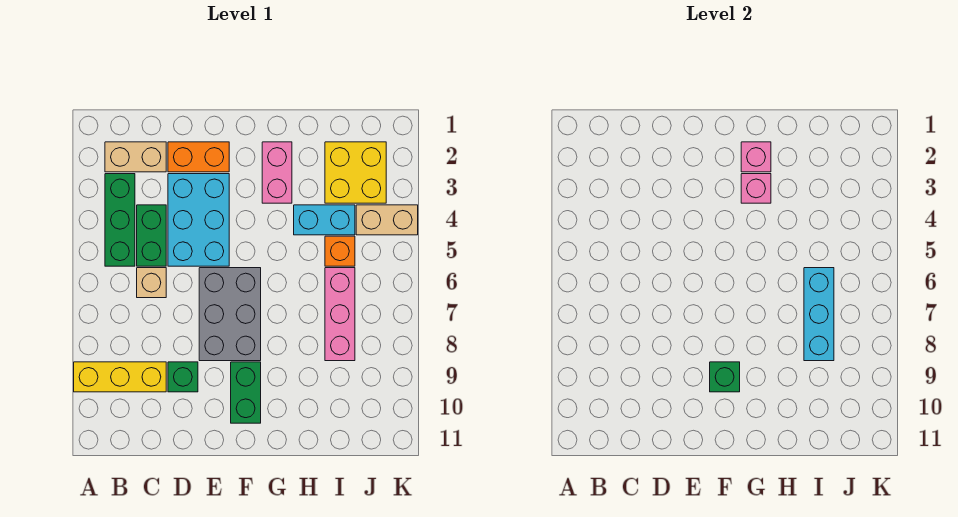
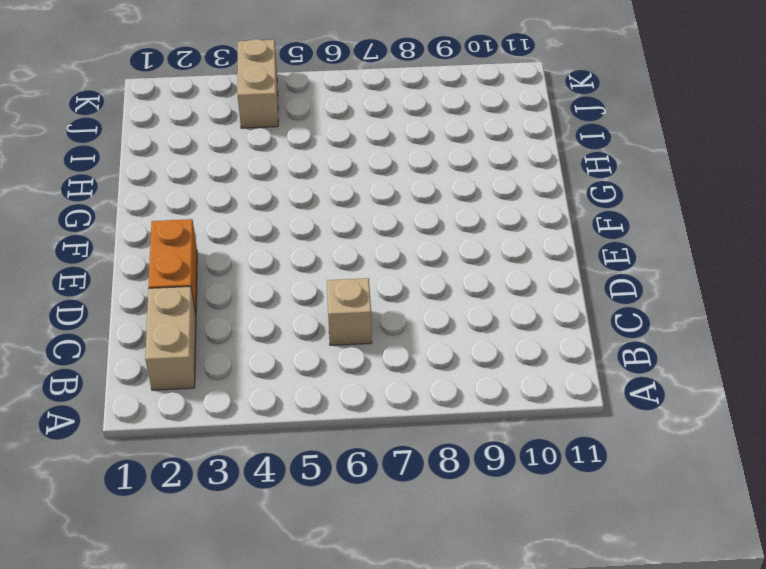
none -> yellow brick A9:C9 level 1
none -> green brick B3:B5 level 1
none -> green brick C4:C5 level 1

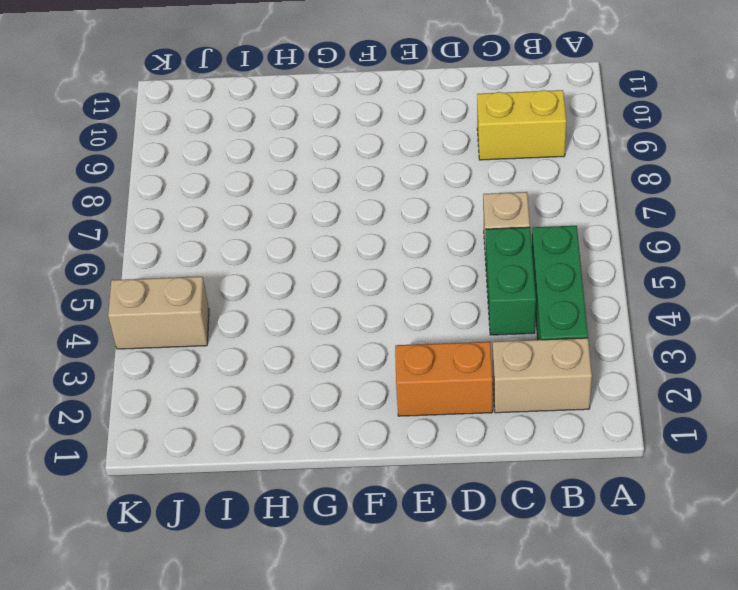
yellow brick B9:C9 level 1 -> yellow brick A9:C9 level 1
none -> cyan brick D3:E5 level 1
none -> green brick D9 level 1
none -> grey brick E6:F8 level 1

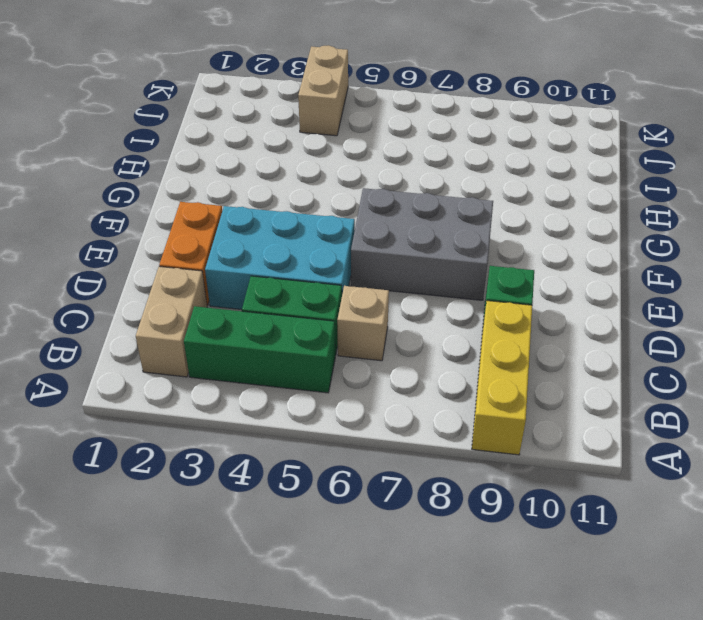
none -> green brick F9:F10 level 1
none -> pink brick G2:G3 level 1
none -> cyan brick H4:I4 level 1

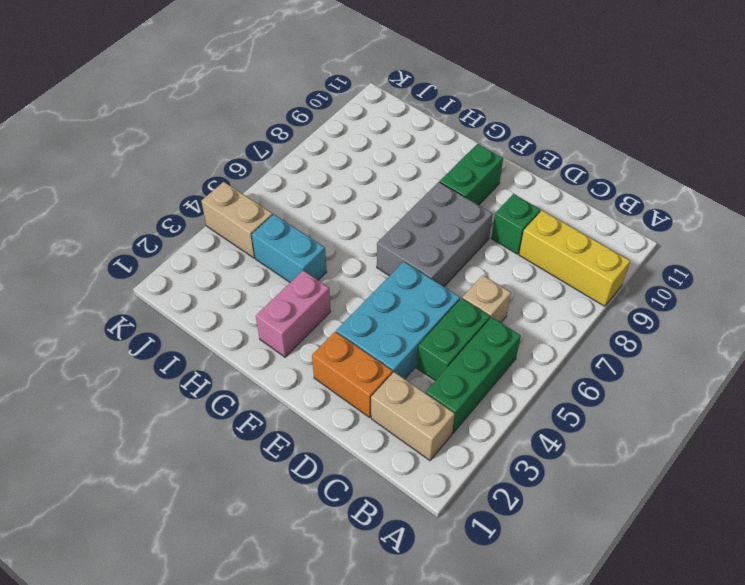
none -> yellow brick I2:J3 level 1
none -> orange brick I5 level 1
none -> pink brick I6:I8 level 1

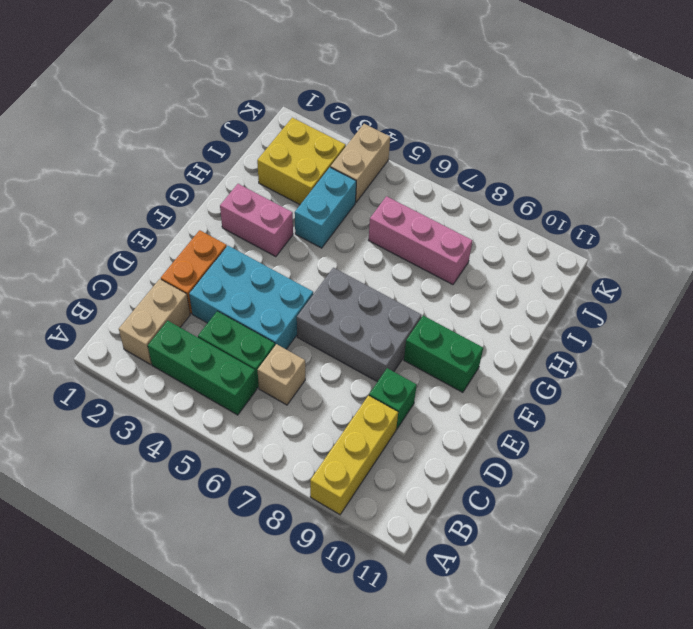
none -> orange brick I5 level 1
none -> green brick F9 level 2
none -> pink brick G2 level 2

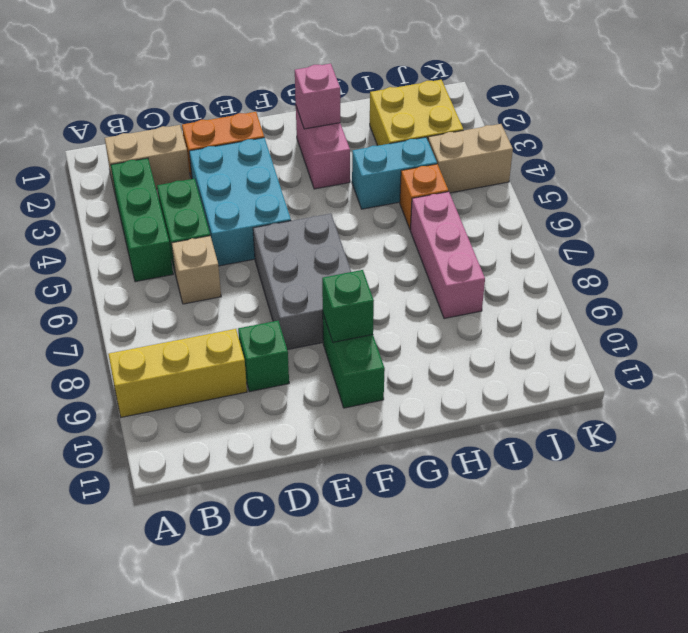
none -> pink brick G3 level 2
none -> cyan brick I6:I8 level 2

